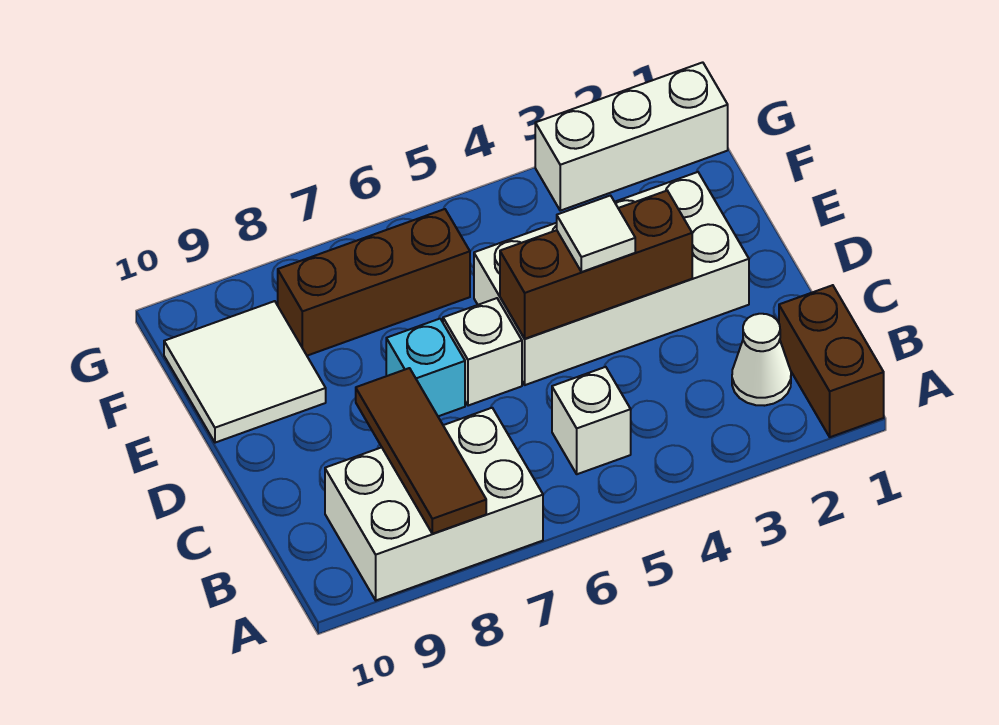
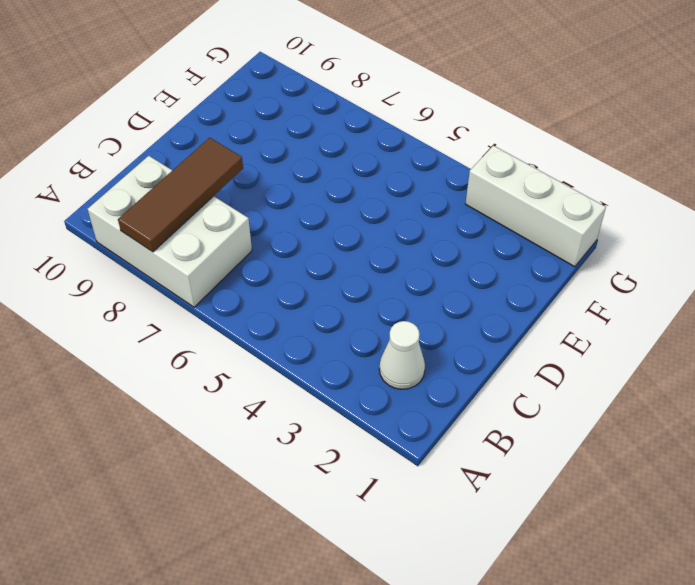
none -> brown brick A1:B1 level 1
none -> white brick B5 level 1
none -> white brick D2:E5 level 1

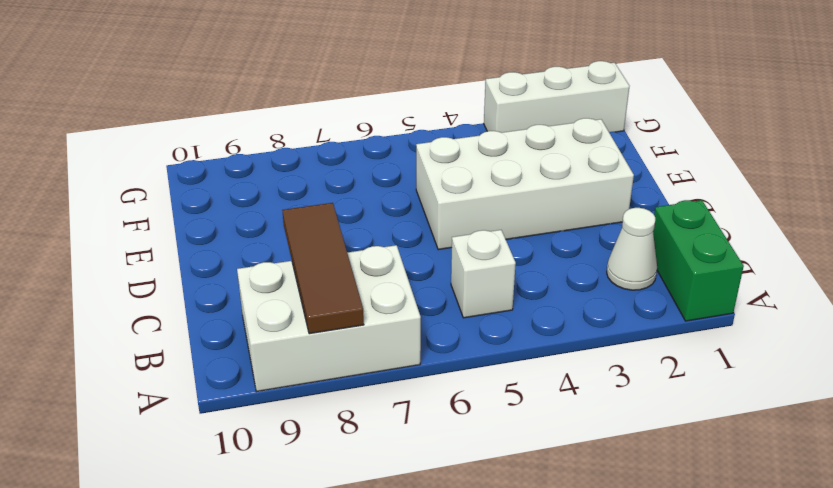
green brick A1:B1 level 1 -> brown brick A1:B1 level 1
none -> white brick D6 level 1
none -> cyan brick D7 level 1
none -> white tile E9:F10 level 1

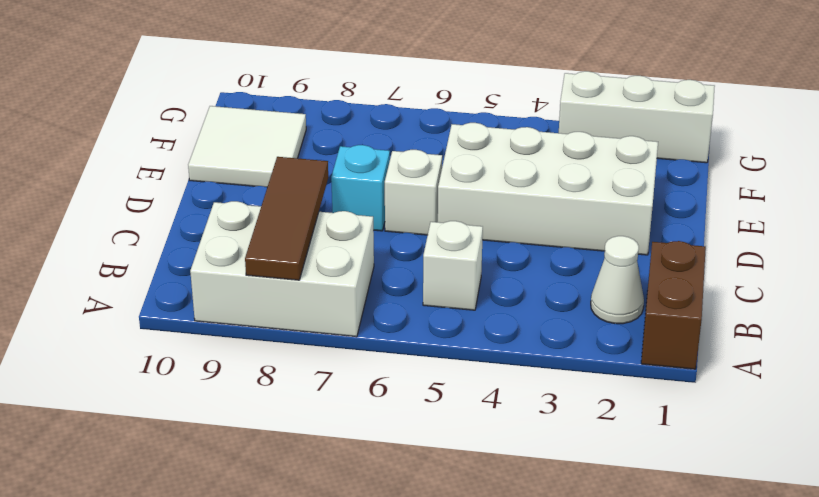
none -> brown brick F6:F8 level 1
none -> brown brick D3:D5 level 2
none -> white tile D4 level 3

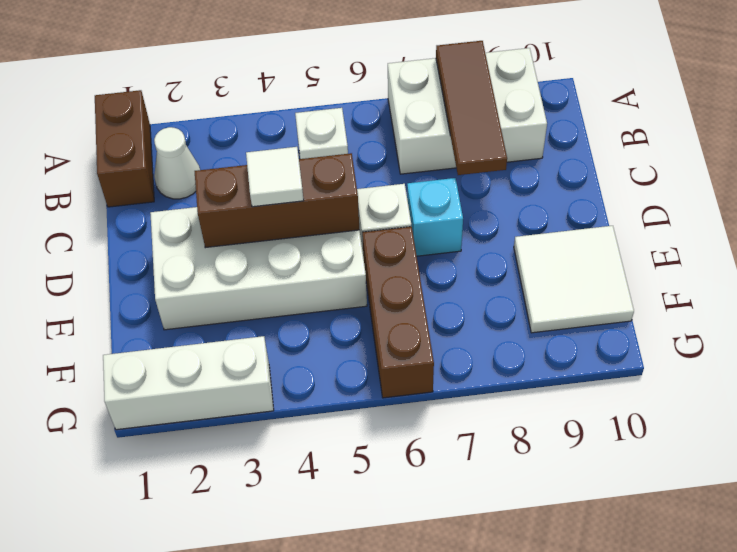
brown brick E6:G6 level 1 -> brown brick F6:F8 level 1

